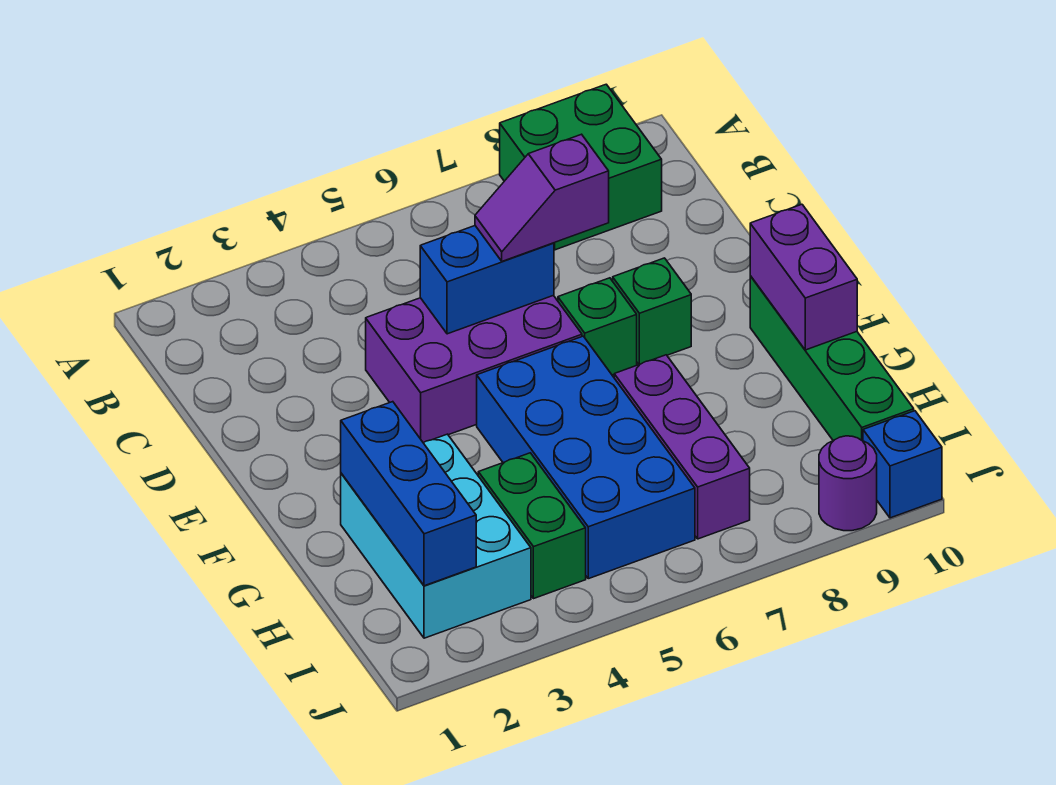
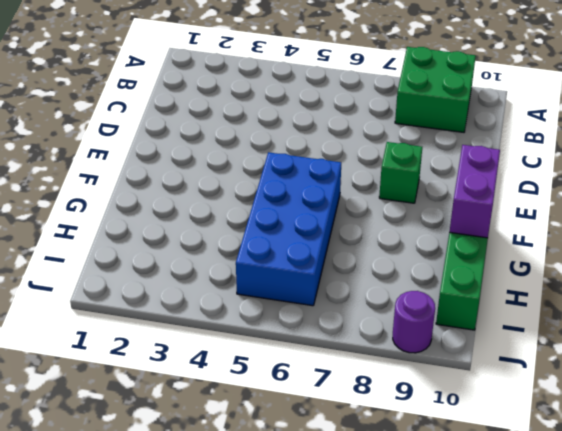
none -> purple brick D4:E6 level 1
none -> green brick E7 level 1
none -> cyan brick G2:I3 level 1

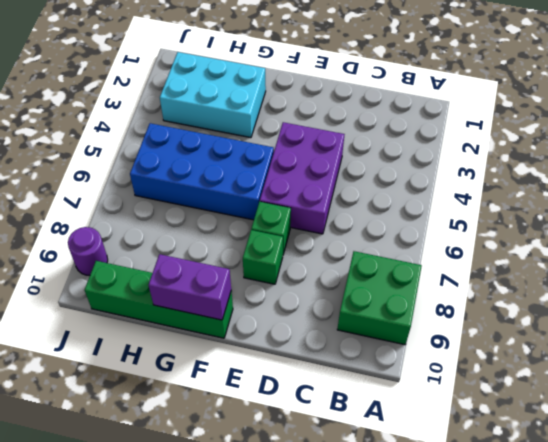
none -> purple brick G7:I7 level 1
none -> green brick H4:I4 level 1
none -> blue brick J10 level 1

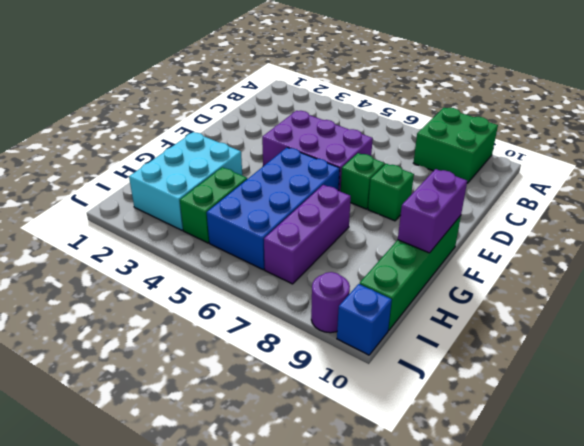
none -> blue brick D5:D6 level 2
none -> blue brick G2:I2 level 2
none -> purple slope D6:D7 level 3 top 7

